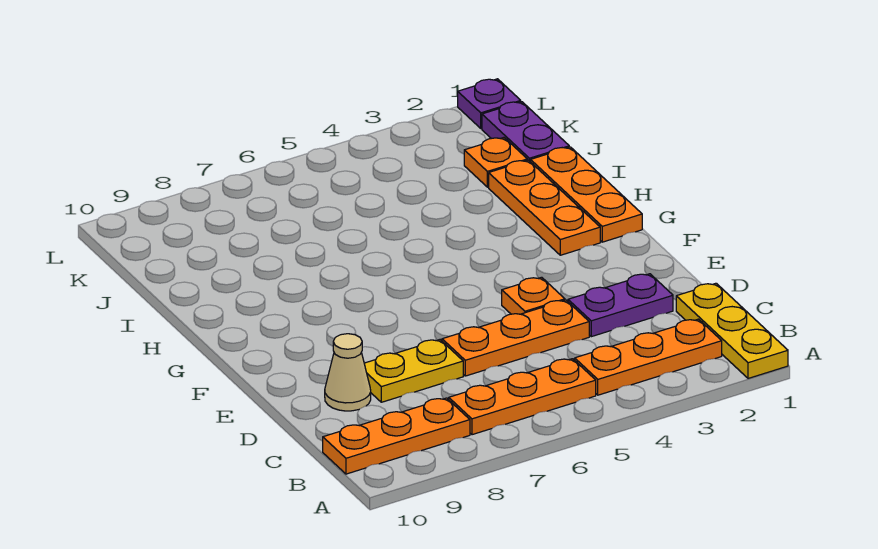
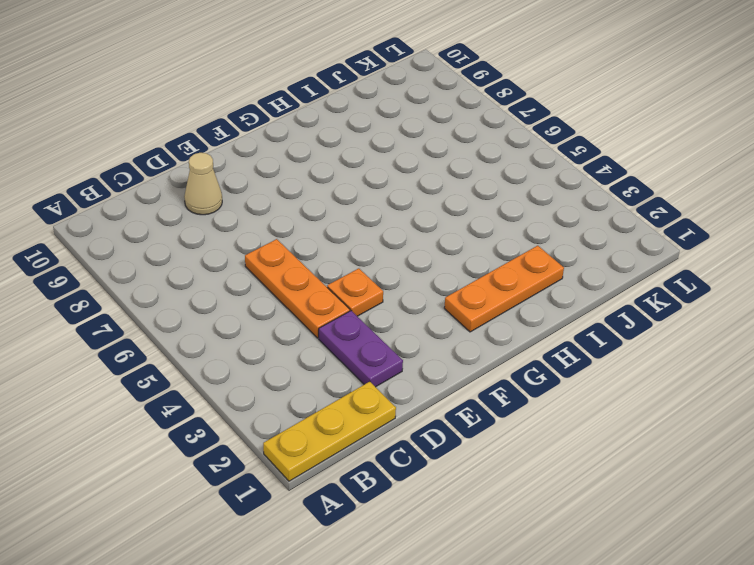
none -> orange plate B2:B4 level 1
none -> orange plate B5:B7 level 1
none -> orange plate B8:B10 level 1

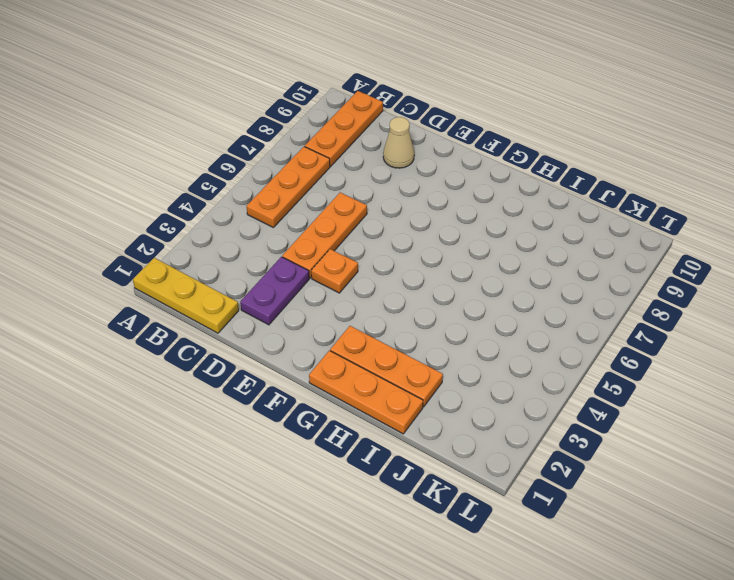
none -> orange plate B2:B4 level 1
none -> yellow plate D7:D8 level 1
none -> purple plate J1:K1 level 1

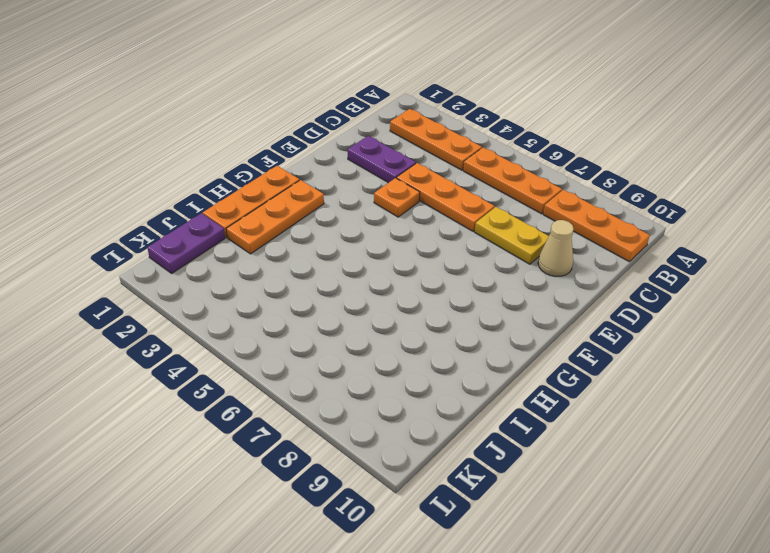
none -> yellow plate A1:C1 level 1
none -> orange plate J2 level 1
none -> purple plate L1 level 1

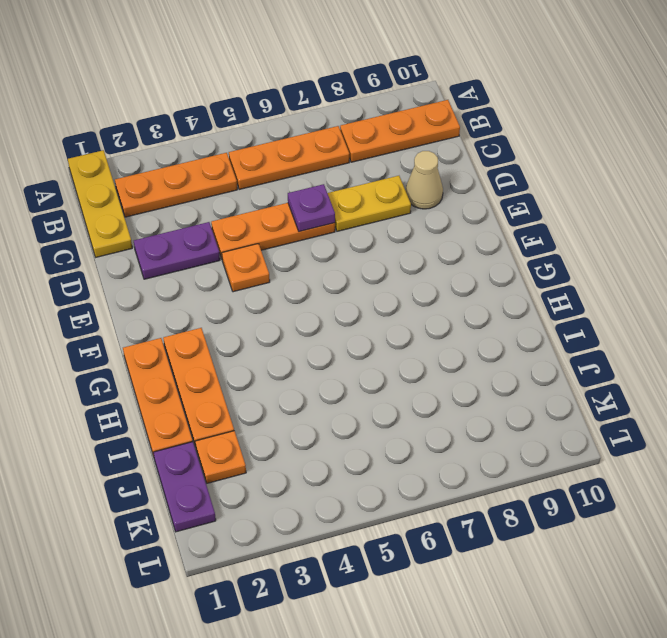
purple plate D6 level 2 -> purple plate L1 level 1

